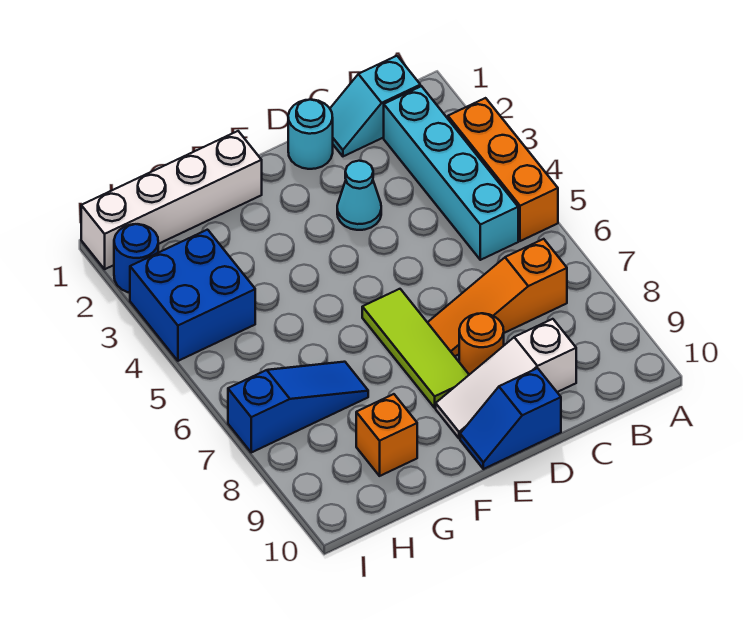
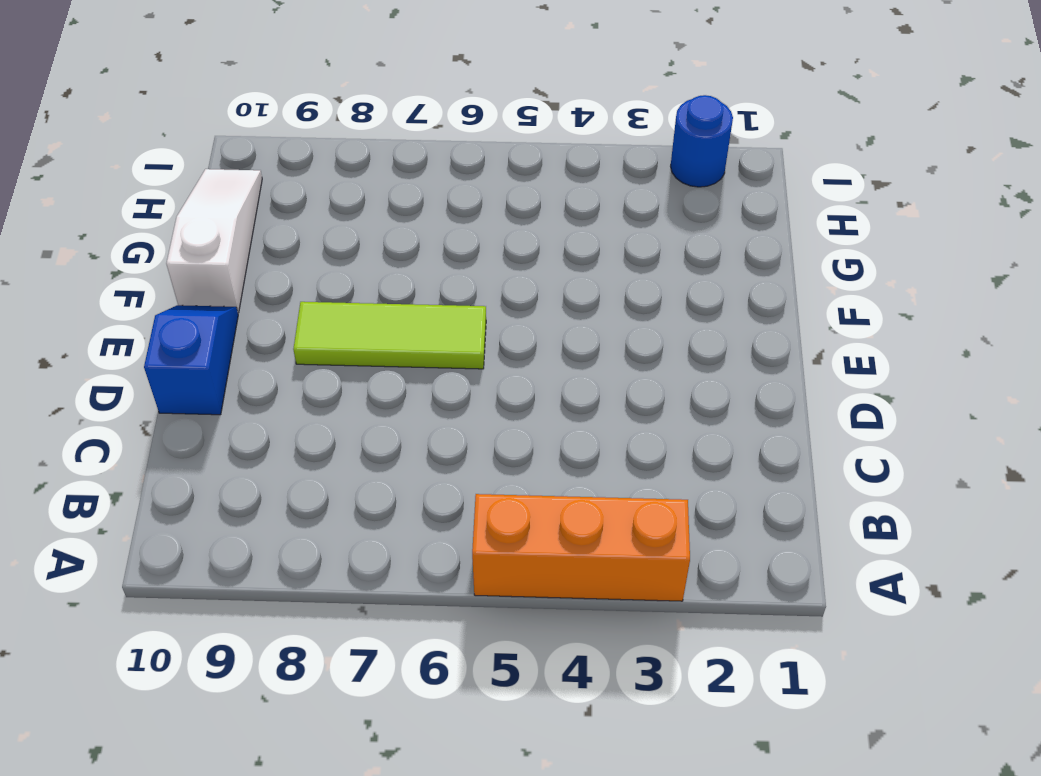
white slope F10:H10 level 1 top F -> white slope C9:E9 level 1 top C
none -> cyan slope B1:C1 level 1 top B
none -> cyan brick B2:B5 level 1
none -> orange slope B7:D7 level 1 top B

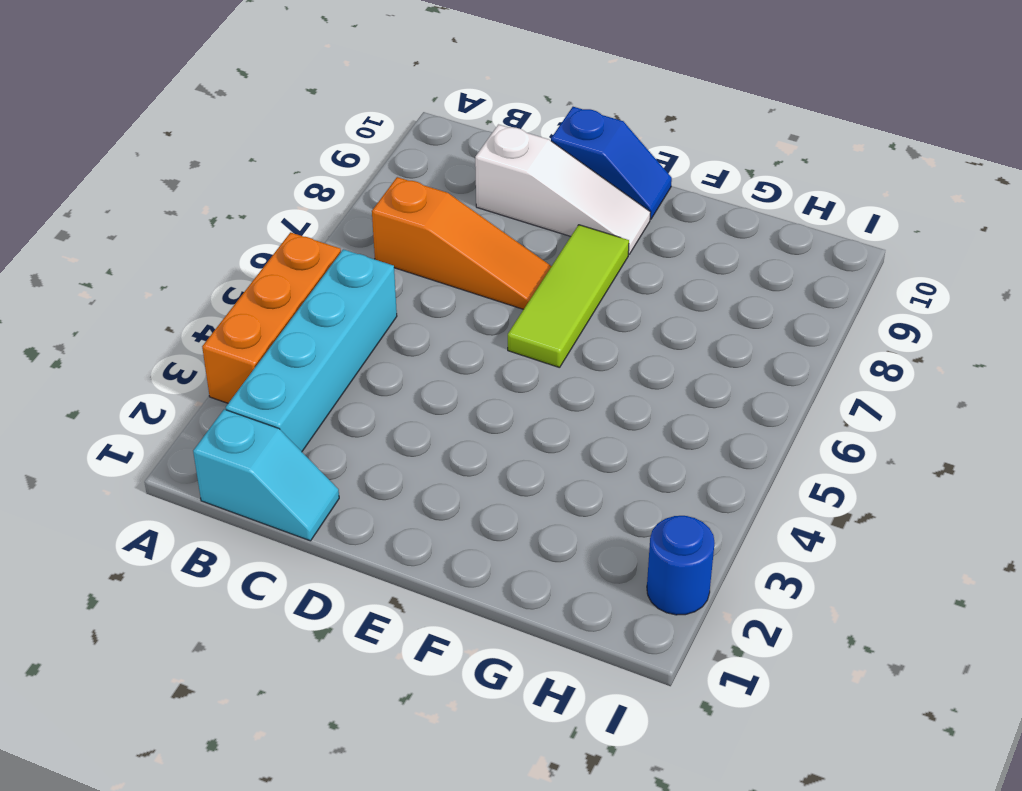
none -> cyan round brick D1 level 1
none -> cyan cone D3 level 1
none -> orange round brick D8 level 1

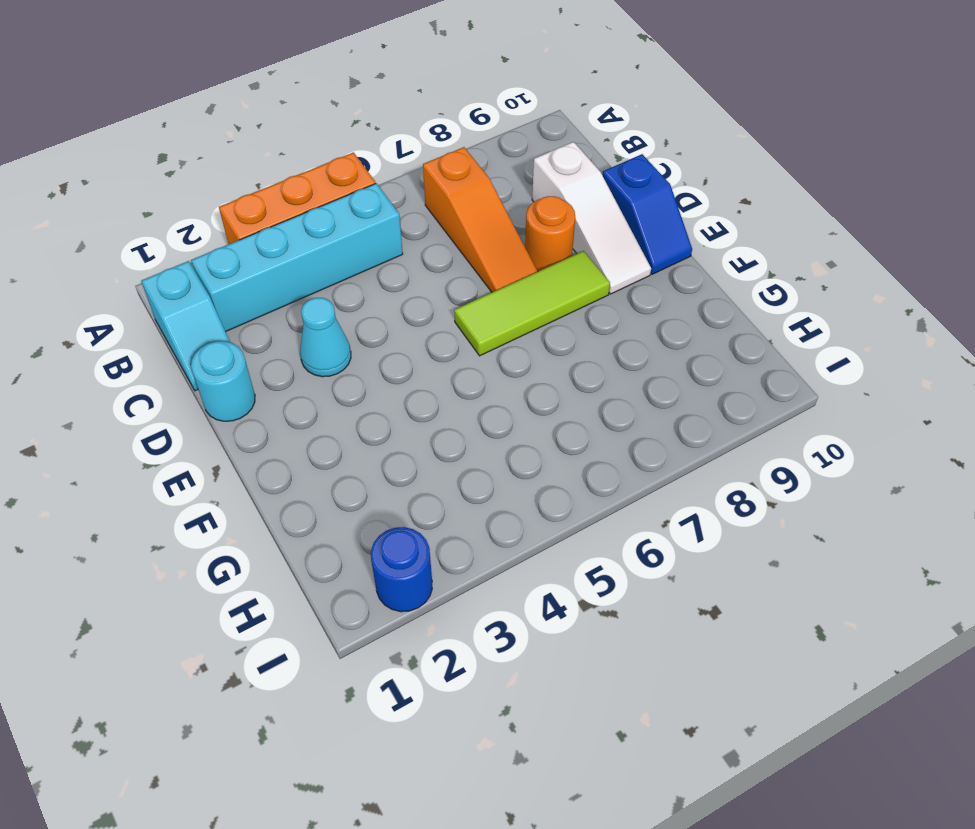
none -> white brick F1:I1 level 1
none -> blue slope G7:I7 level 1 top I
none -> orange brick G9 level 1

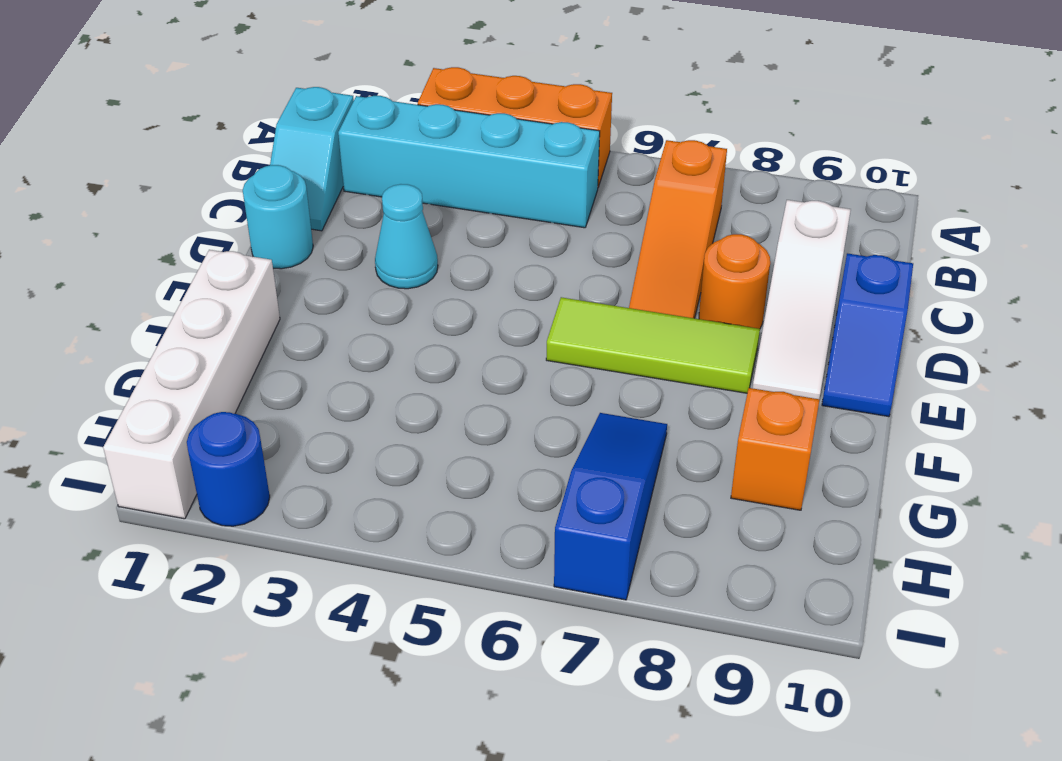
none -> blue brick H3:I4 level 1

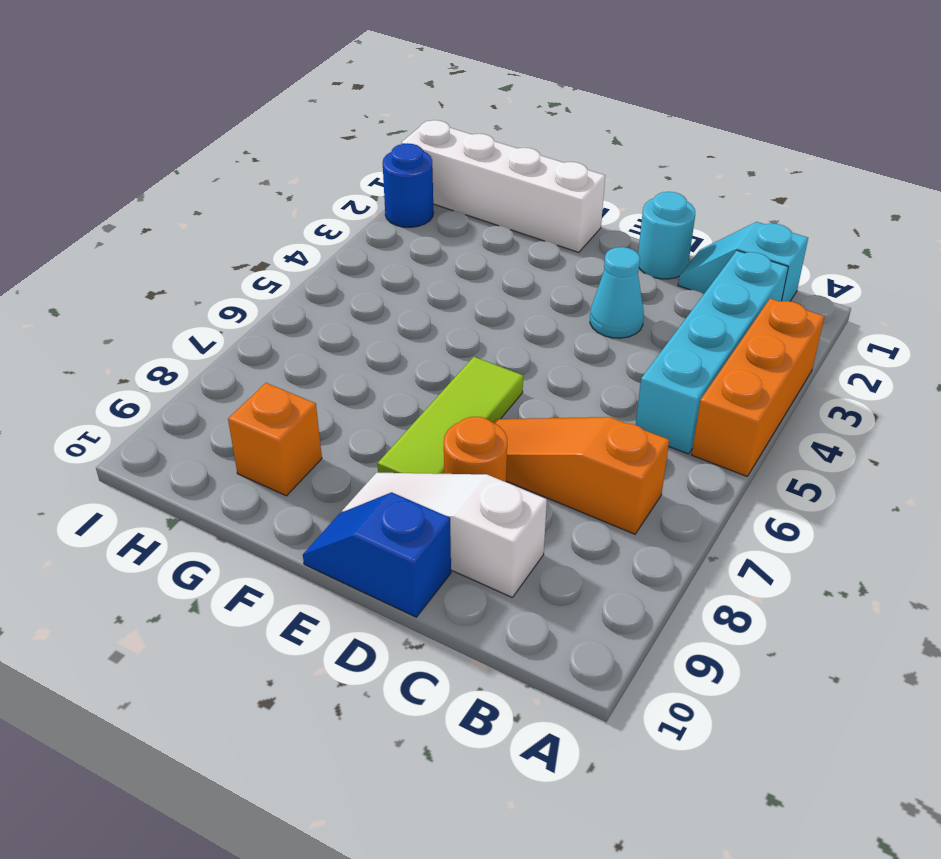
none -> blue slope G7:I7 level 1 top I
none -> blue brick H3:I4 level 1

